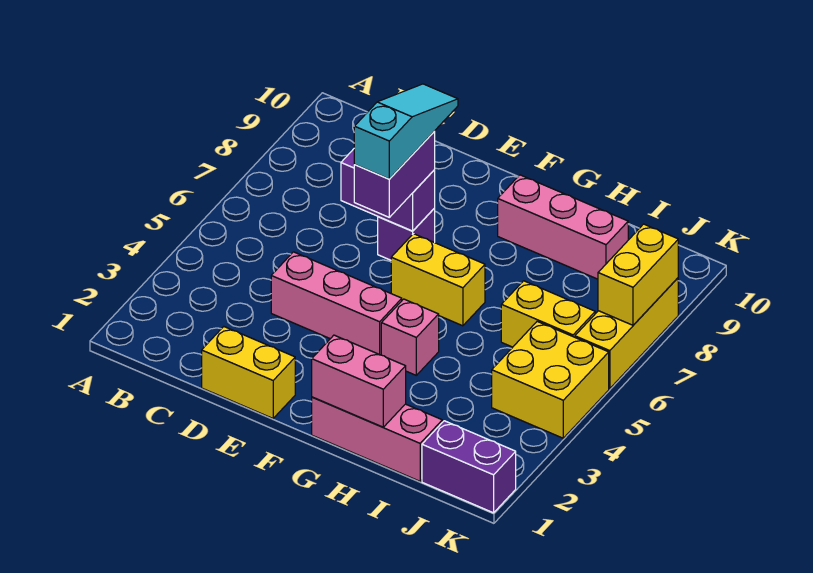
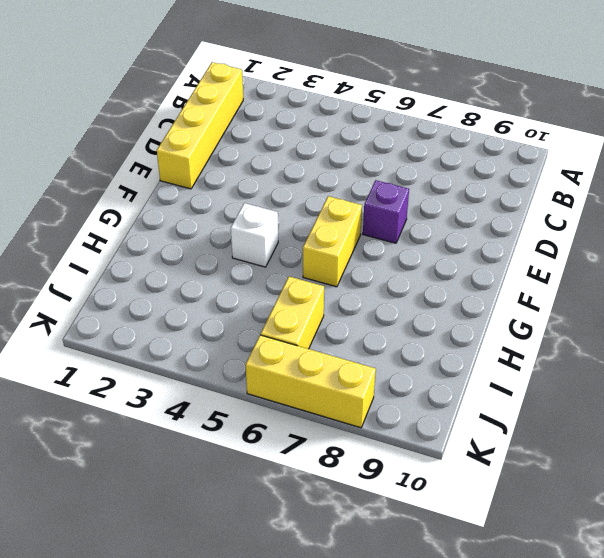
yellow brick B1:E1 level 1 -> yellow brick D1:E1 level 1
white brick G4 level 1 -> pink brick G4 level 1
none -> pink brick D4:F4 level 1
none -> pink brick G1:I1 level 1
none -> pink brick G9:I9 level 1

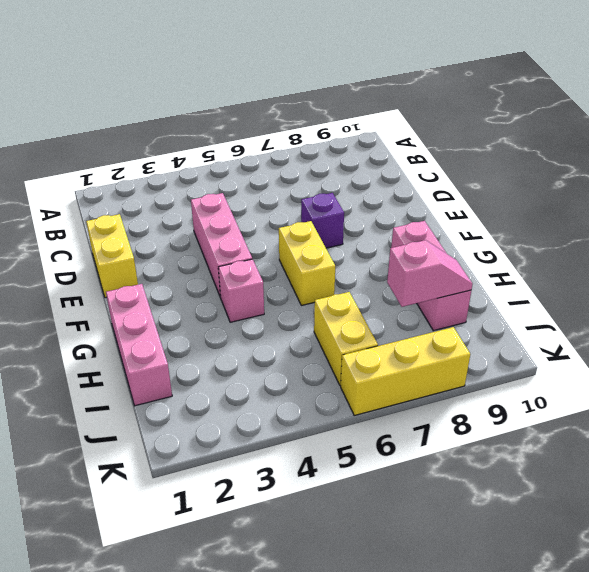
pink slope I8:I9 level 2 top 8 -> none
none -> purple brick J1:K1 level 1
none -> yellow brick J4:K5 level 1
none -> purple brick D7:E7 level 2

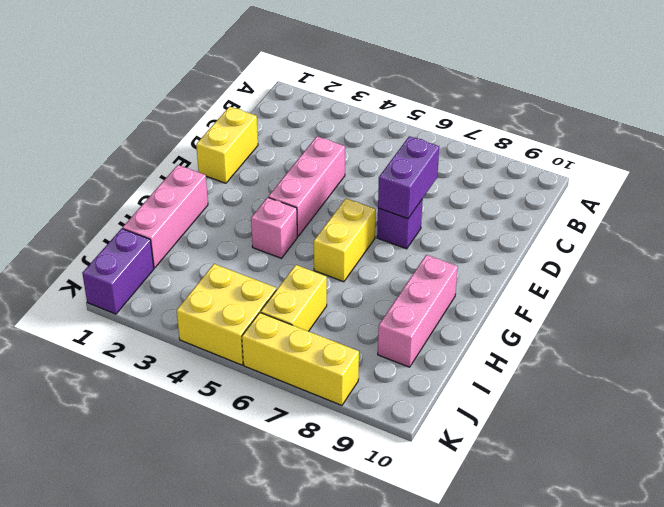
none -> pink brick G1:H1 level 2
none -> yellow brick K7:K8 level 2
none -> purple brick E6:E7 level 3

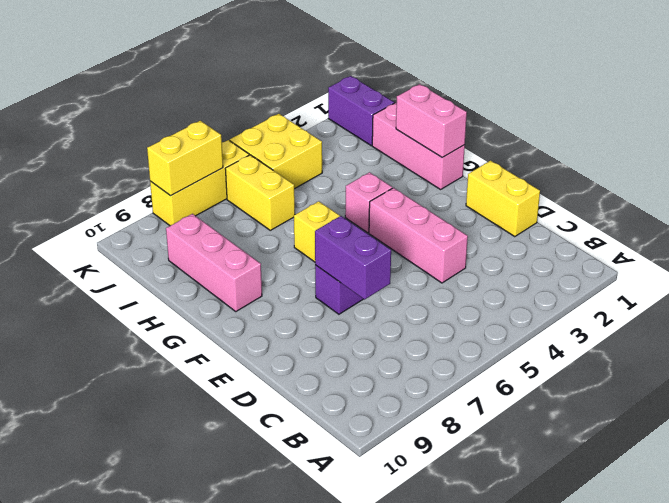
none -> purple brick E6:E7 level 3
none -> cyan slope E6:E8 level 4 top 6

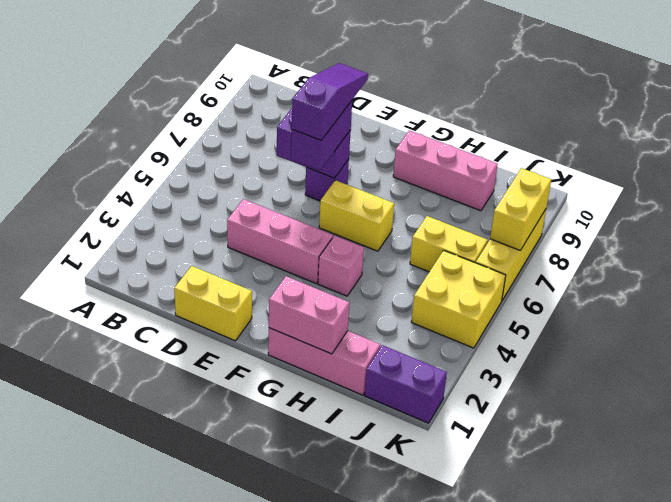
purple slope E6:E8 level 4 top 6 -> cyan slope E6:E8 level 4 top 6

